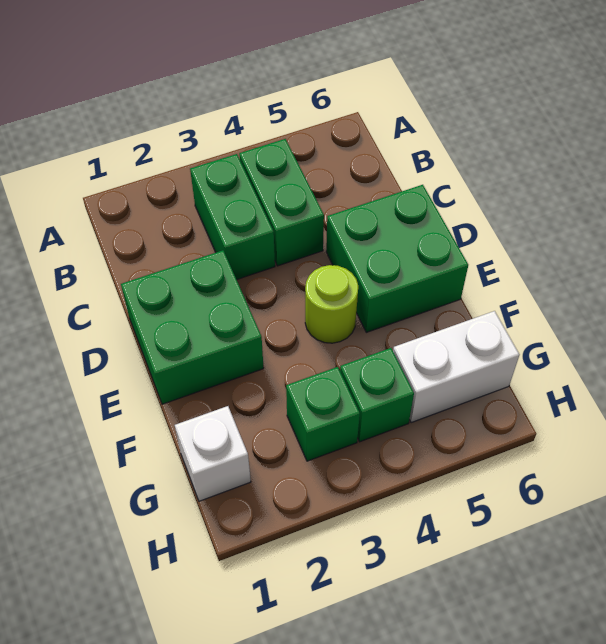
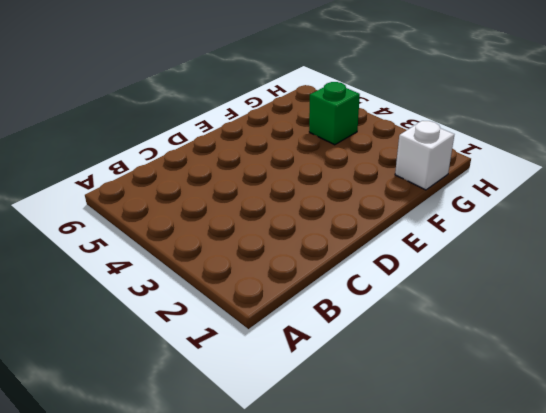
none -> green brick B3:C3 level 1
none -> green brick B4:C4 level 1

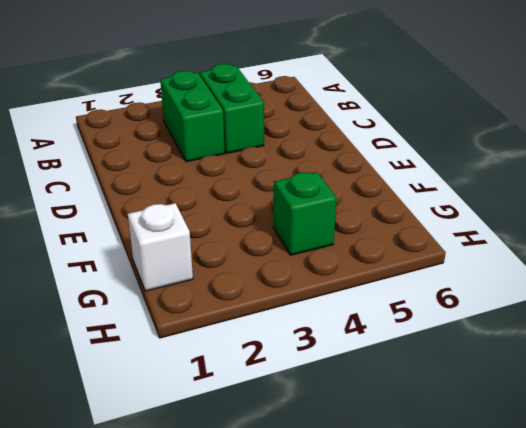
none -> green brick D1:E2 level 1
none -> green brick D5:E6 level 1

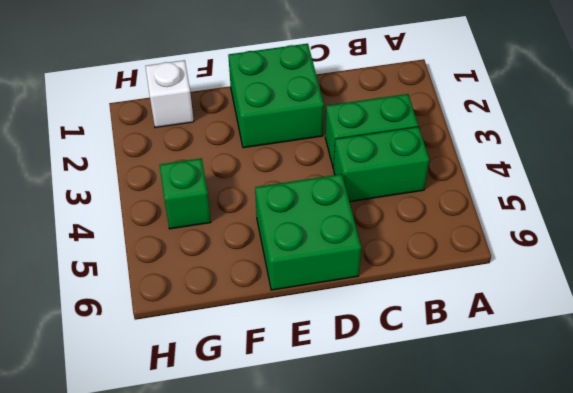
none -> lime round brick E4 level 1
none -> green brick G3 level 1

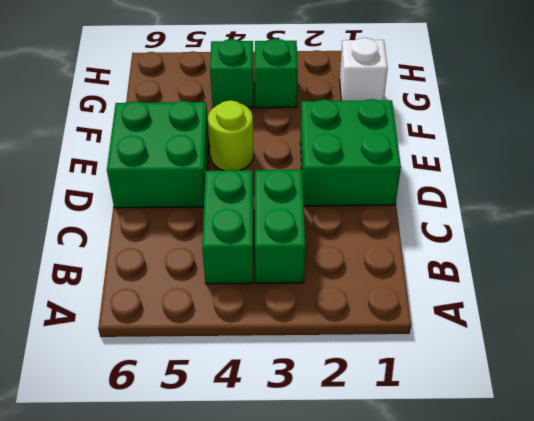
none -> white brick G5:G6 level 1

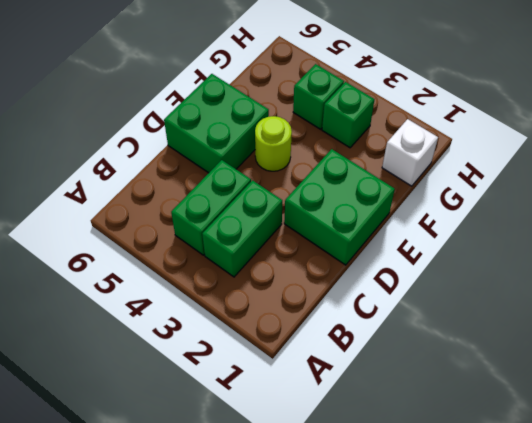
none -> white brick G5:G6 level 1

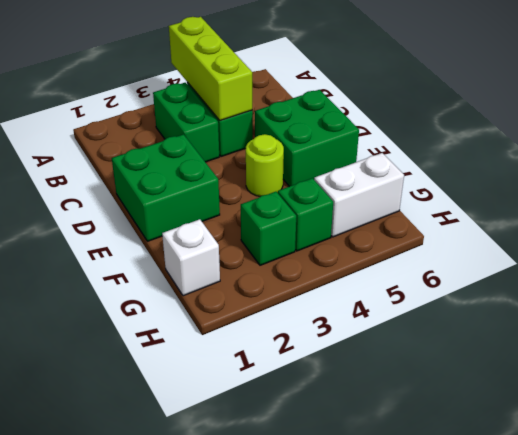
lime brick A4:C4 level 2 -> none

